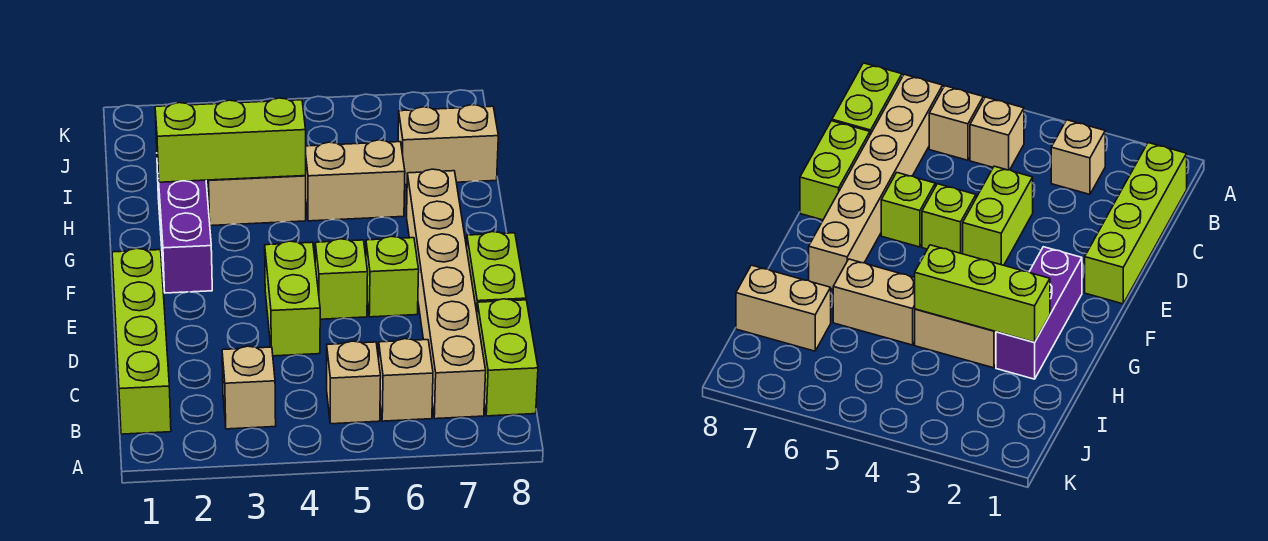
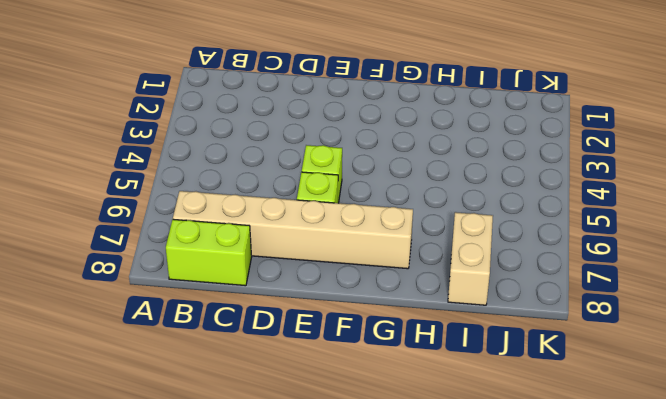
none -> lime brick B1:E1 level 1
none -> tan brick B3 level 1
none -> tan brick B5 level 1

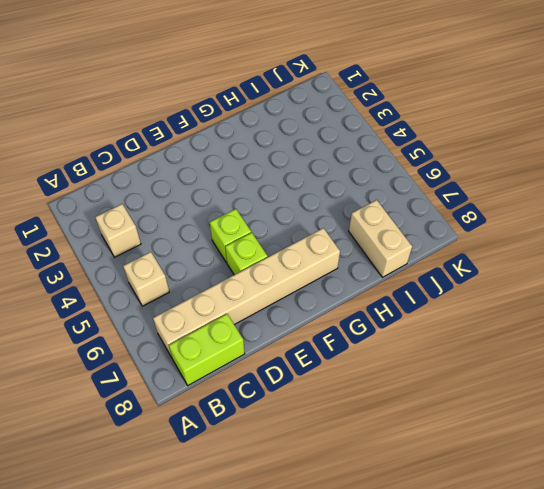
none -> lime brick B1:E1 level 1
none -> tan brick B6 level 1
none -> lime brick D4:E4 level 1

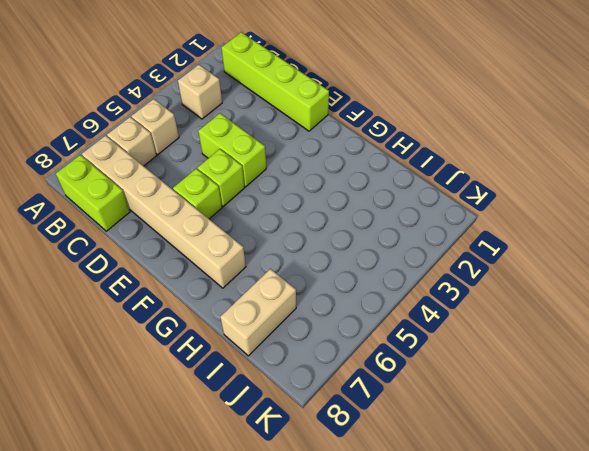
none -> lime brick D8:E8 level 1
none -> purple brick F2:H2 level 1
none -> tan brick H3:H4 level 1

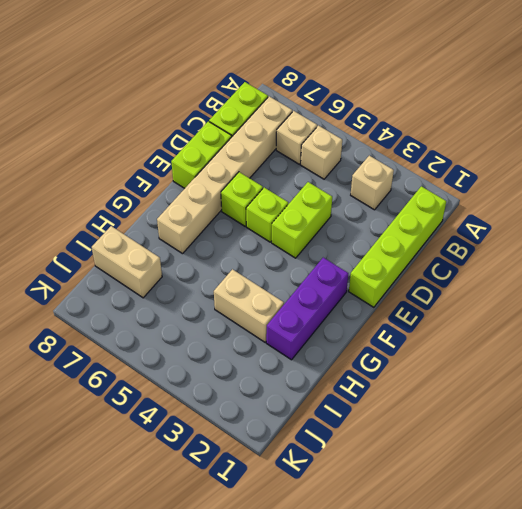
none -> tan brick H5:H6 level 1
none -> lime brick H2:H4 level 2

